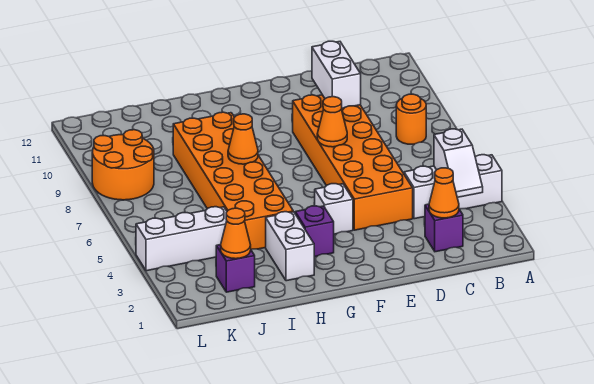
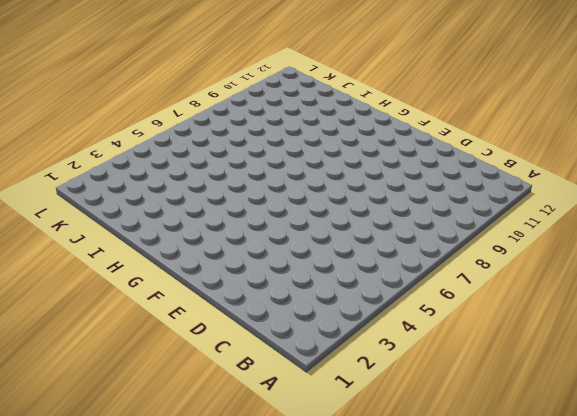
none -> white brick A4:C4 level 1
none -> orange round brick B8 level 1
none -> purple brick C2 level 1

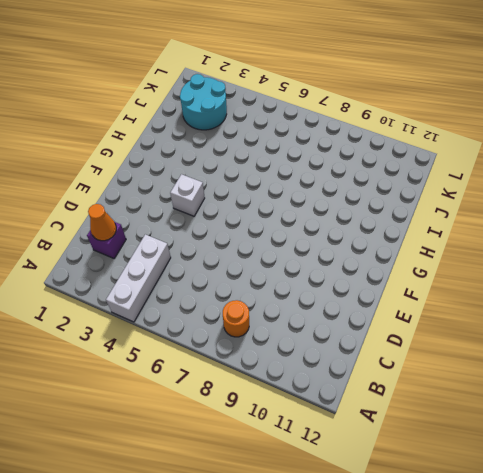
cyan round brick J2:K3 level 1 -> purple brick J2 level 1
none -> orange brick D4:E9 level 1
none -> purple brick G3 level 1
none -> white brick H2:H3 level 1

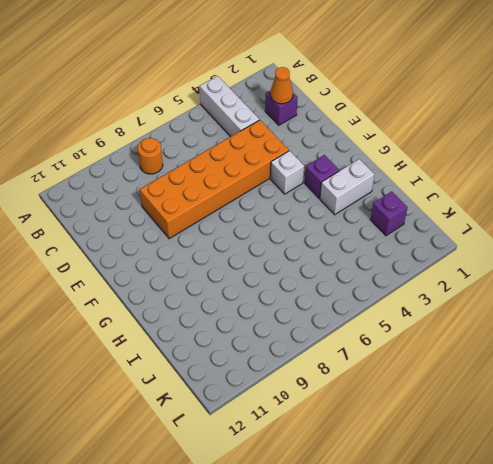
none -> orange brick H4:I9 level 1
none -> white brick J4:L4 level 1
none -> orange round brick K8:L9 level 1

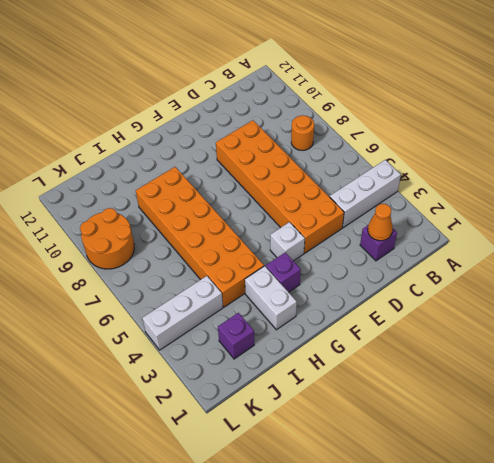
none -> white slope B3:B4 level 2 top 4
none -> white brick D9:D10 level 2
none -> orange cone E7 level 2

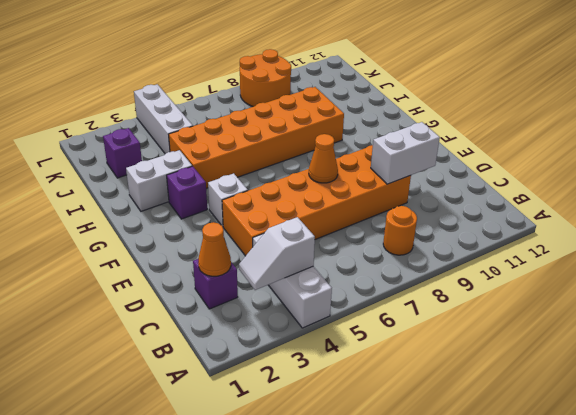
none -> orange cone H7 level 2
none -> orange cone J2 level 2

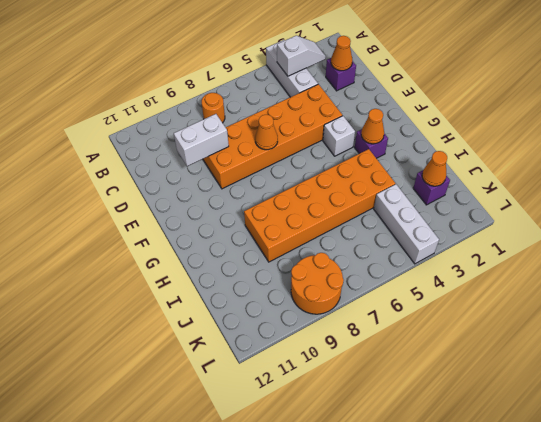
orange cone G3 level 2 -> orange cone H7 level 2
none -> white brick H2:H3 level 1

